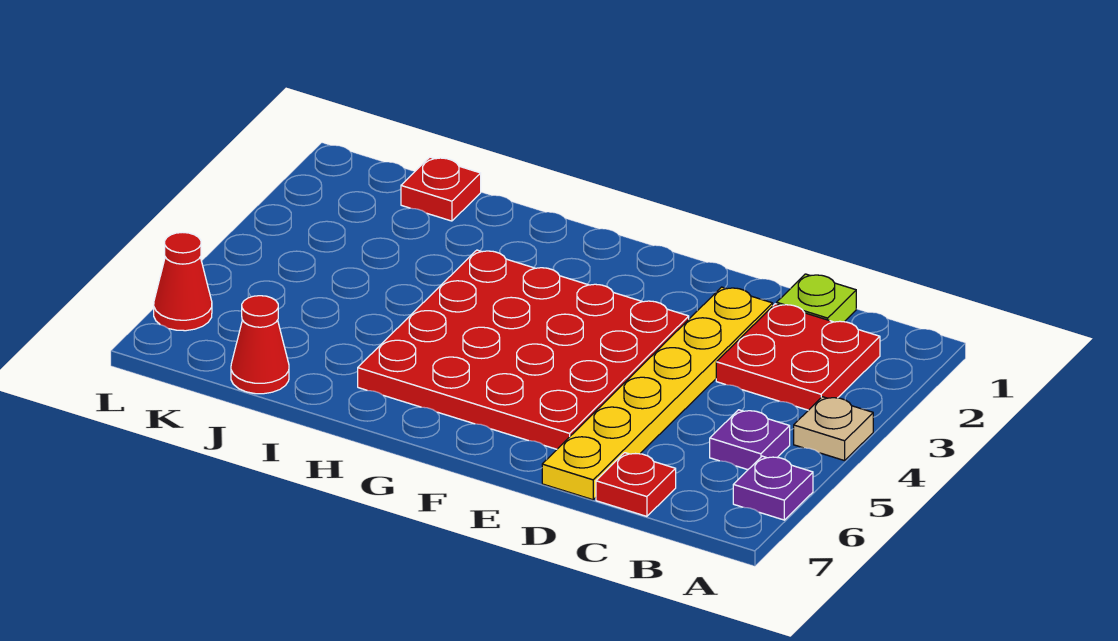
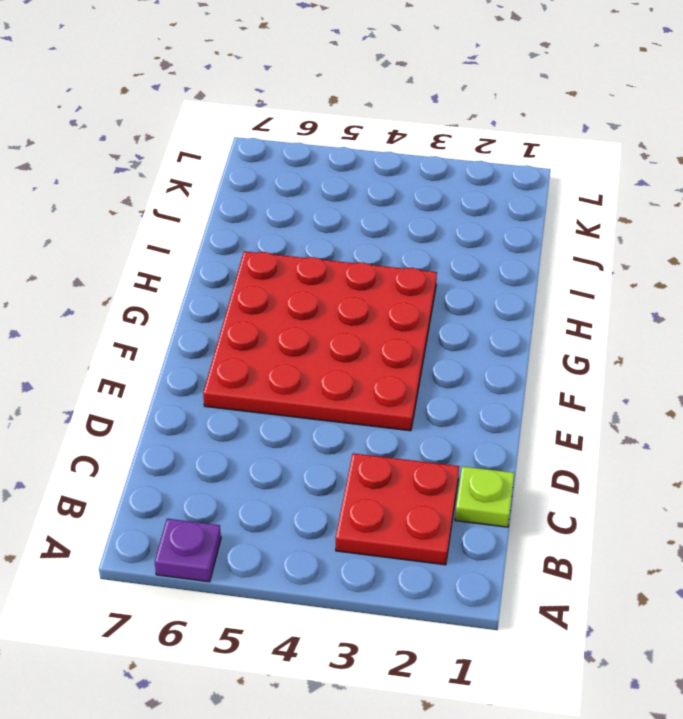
none -> tan plate A4 level 1
none -> purple plate B5 level 1

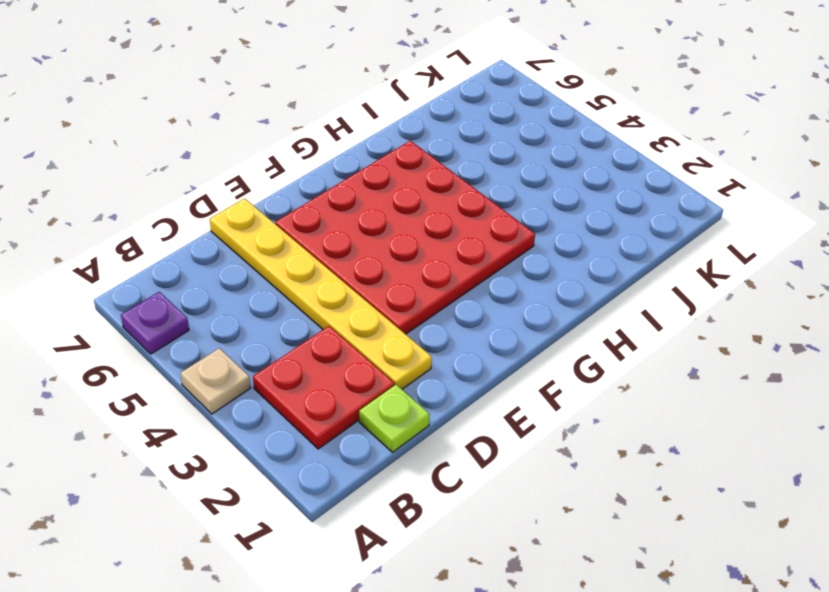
none -> purple plate B5 level 1
none -> red plate C7 level 1

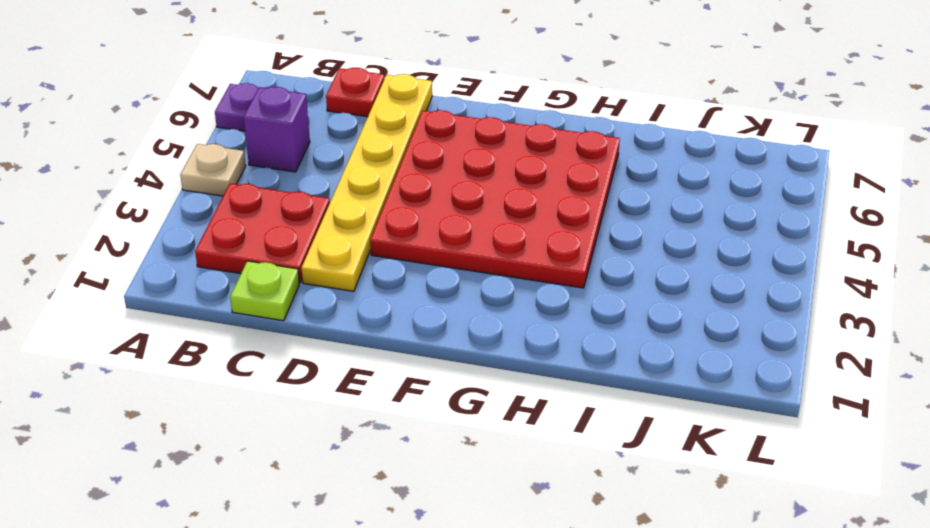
purple brick B5 level 1 -> purple plate B5 level 1
none -> red plate J1 level 1
none -> red cone J7 level 1

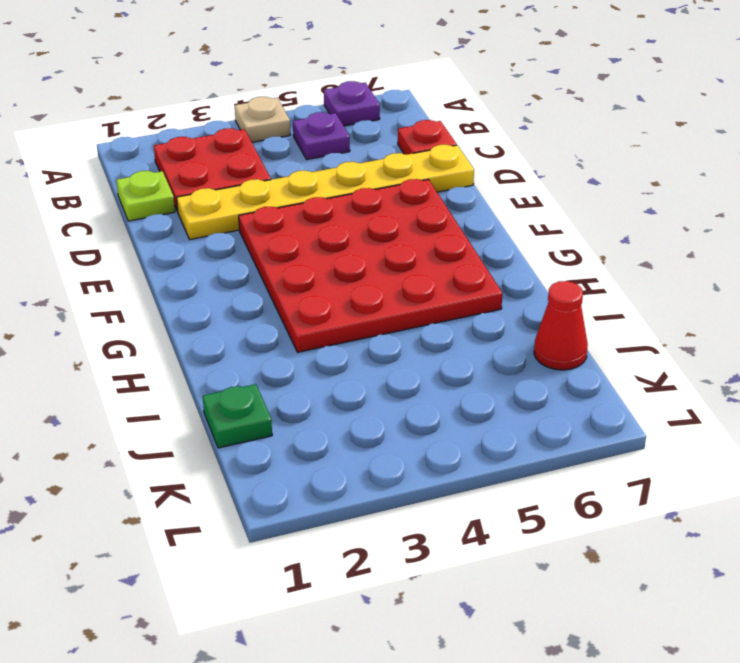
green plate J1 level 1 -> red plate J1 level 1
none -> red cone L6 level 1

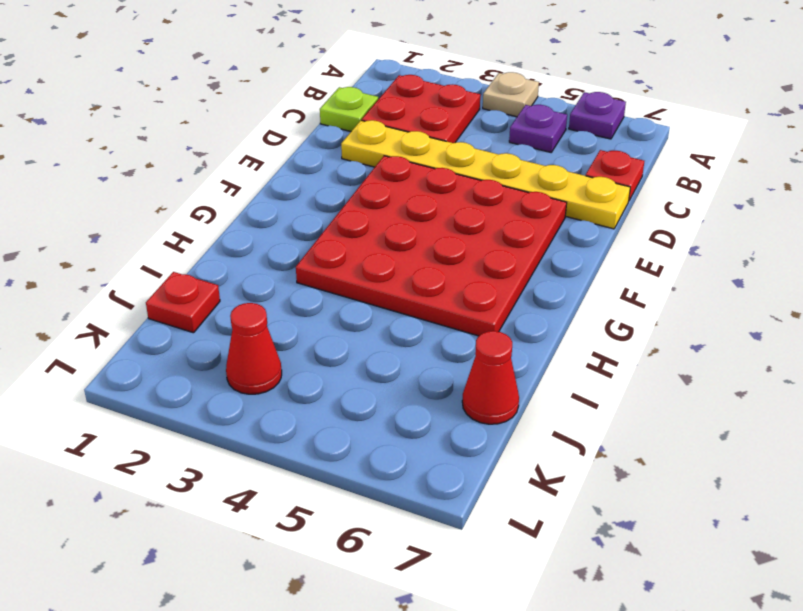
red cone K3 level 1 -> red cone L6 level 1

